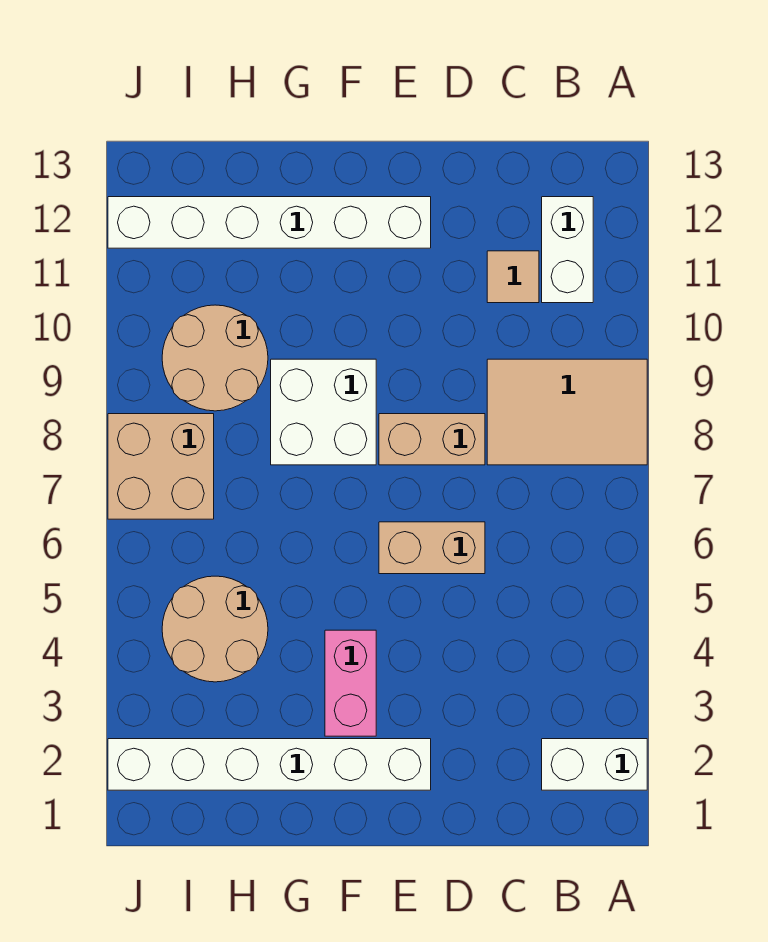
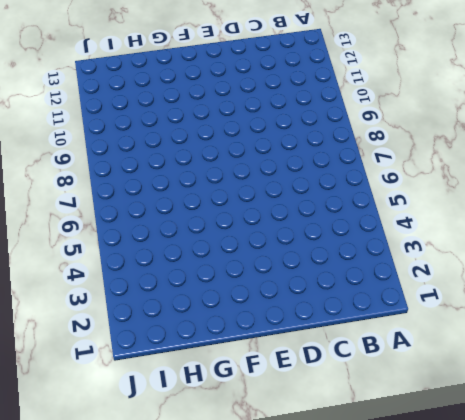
none -> white brick A2:B2 level 1
none -> tan tile A8:C9 level 1
none -> white brick B11:B12 level 1

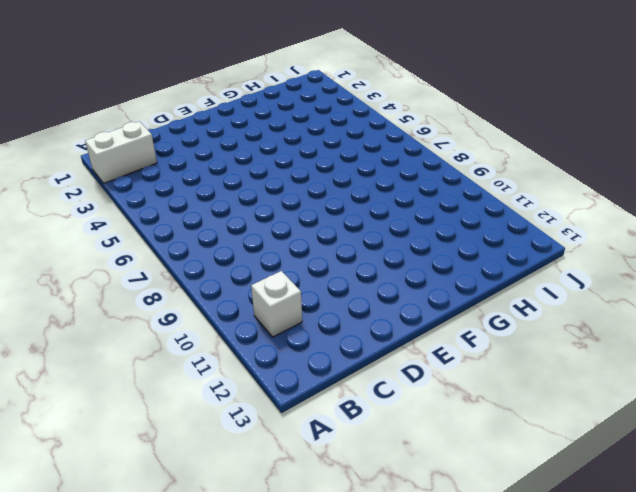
white brick B11 level 1 -> white brick B11:B12 level 1
none -> tan tile A8:C9 level 1
none -> tan tile C11 level 1
none -> tan brick D6:E6 level 1

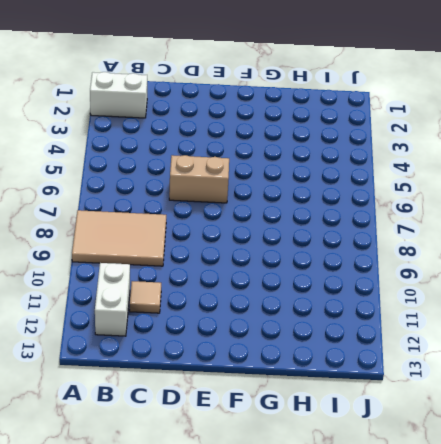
none -> tan brick D8:E8 level 1
none -> white brick E2:J2 level 1
none -> white brick E12:J12 level 1

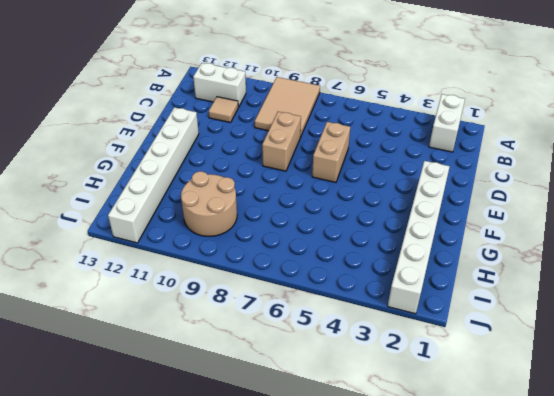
none -> pink brick F3:F4 level 1
none -> white brick F8:G9 level 1
none -> tan round brick H4:I5 level 1

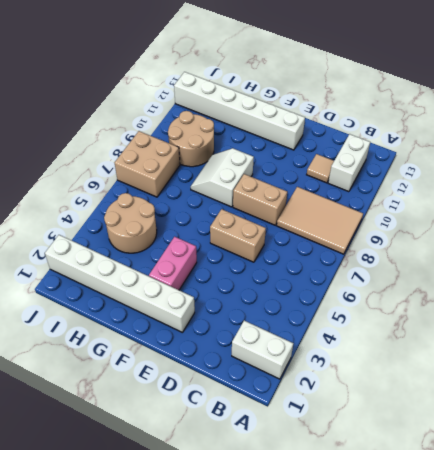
white slope F8:G9 level 1 top F -> white brick F8:G9 level 1

